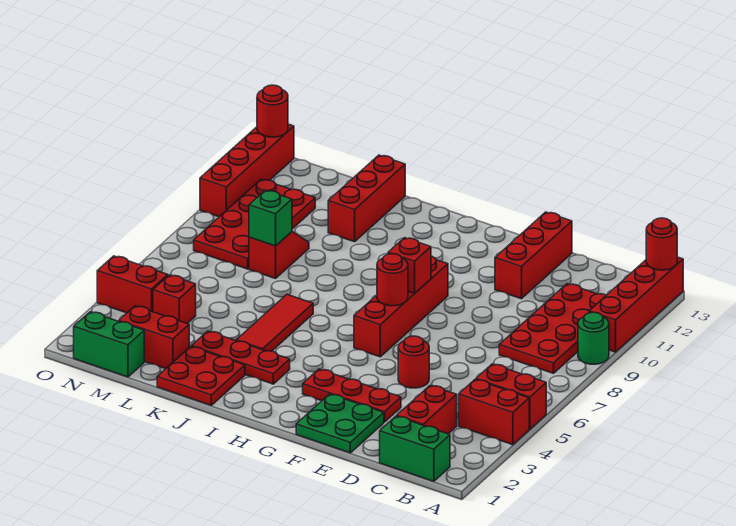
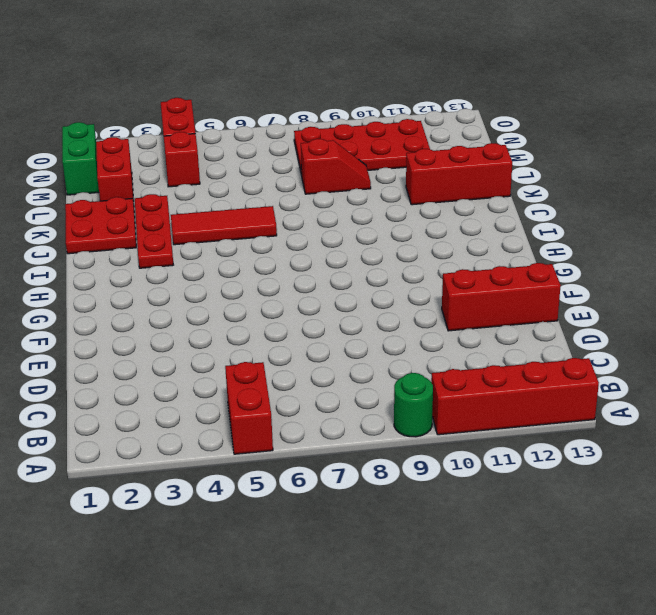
none -> red brick A4:B4 level 1
none -> green brick B1:C1 level 1
none -> red plate B8:C11 level 1

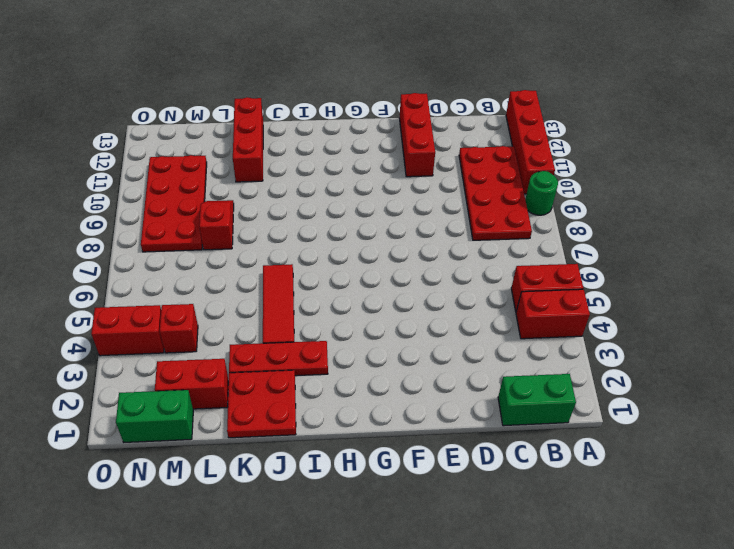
none -> red brick C2:C3 level 1
none -> green plate E1:F2 level 1
none -> red plate E3:G3 level 1

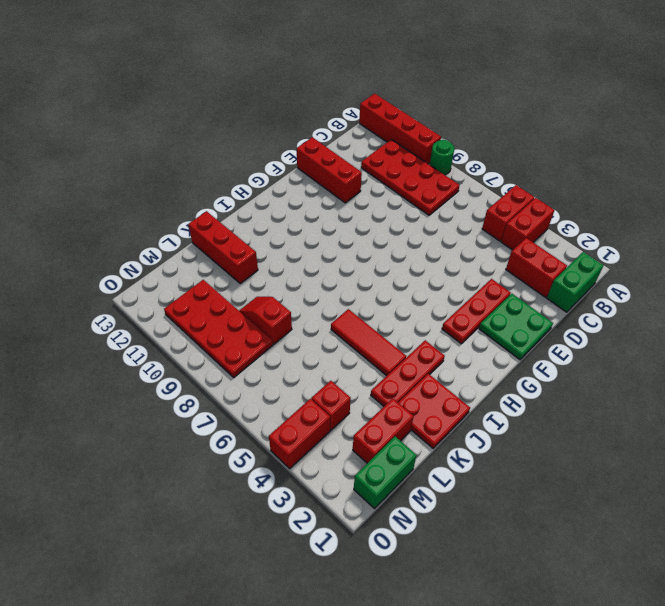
none -> red round brick E5 level 1
none -> red brick G6:G9 level 1
none -> red brick O10:O13 level 1

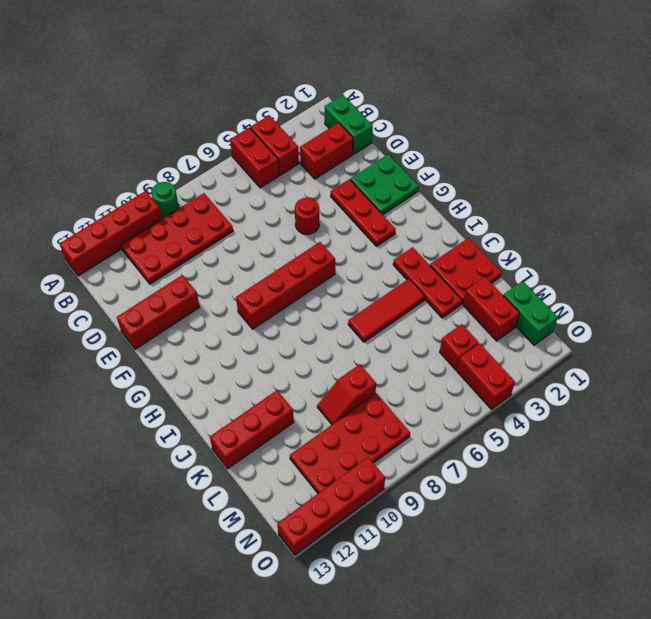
none -> red round brick A13 level 2
none -> red round brick G7 level 2
none -> red brick G8 level 2

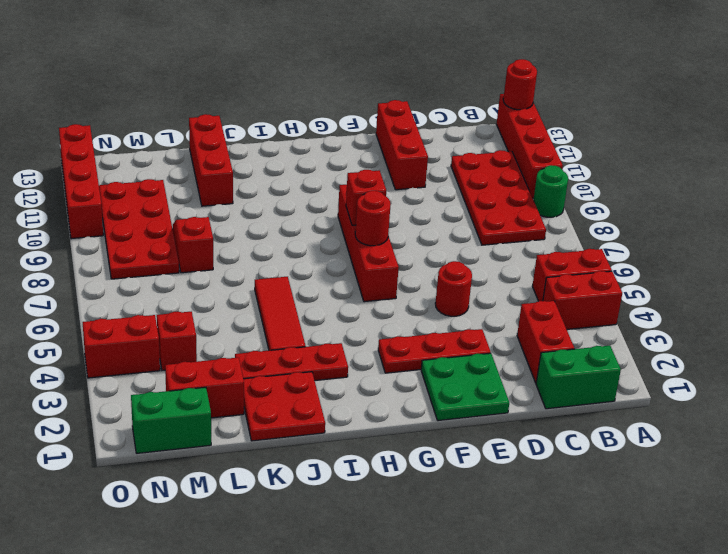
none -> green brick L8 level 2
none -> red round brick O13 level 2

